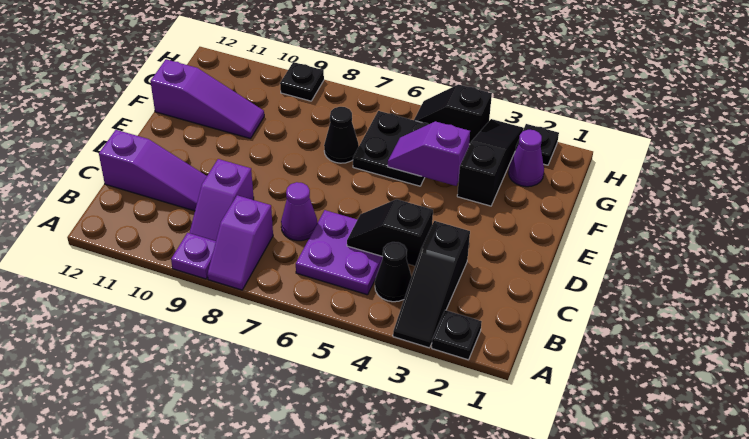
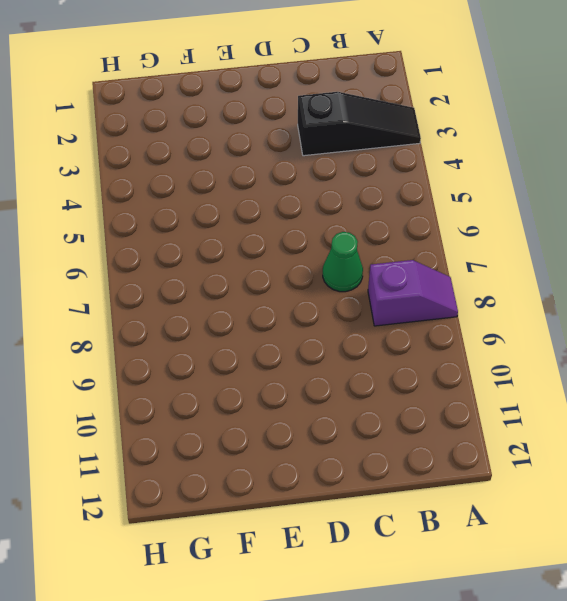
green cone C7 level 1 -> purple cone C7 level 1
none -> black plate A2 level 1
none -> purple plate A9 level 1
none -> black cone B4 level 1

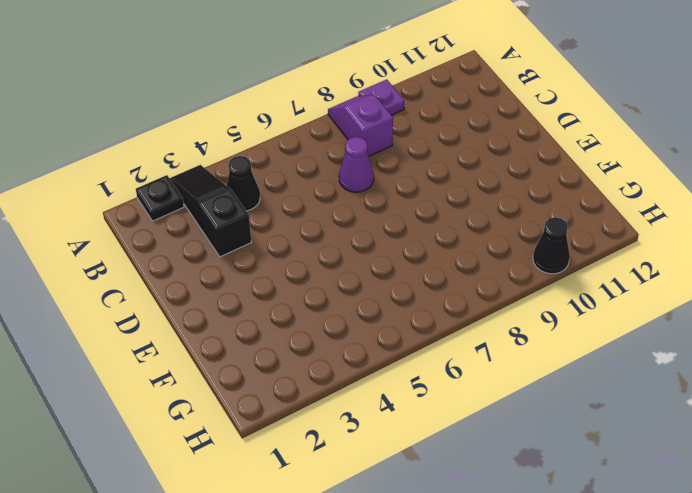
black cone H10 level 1 -> black cone F7 level 1
none -> purple plate B5:C6 level 1
none -> purple slope B9:C9 level 1 top C
none -> purple slope C10:C12 level 1 top 12

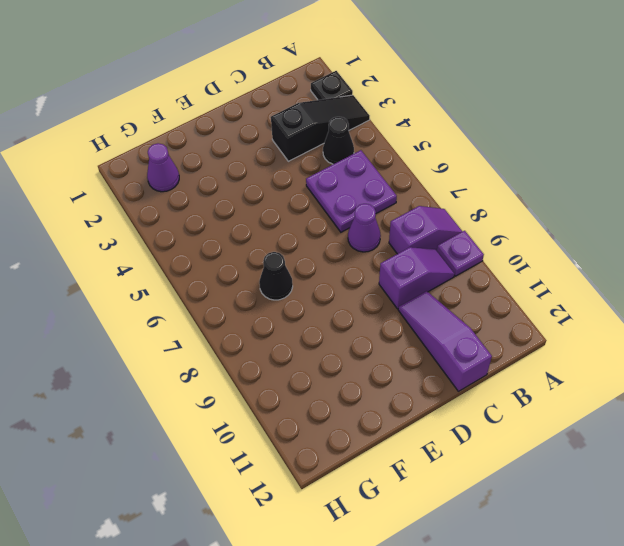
none -> black slope F3:H3 level 1 top F
none -> black plate F5:G6 level 1
none -> purple slope F10:F12 level 1 top 12

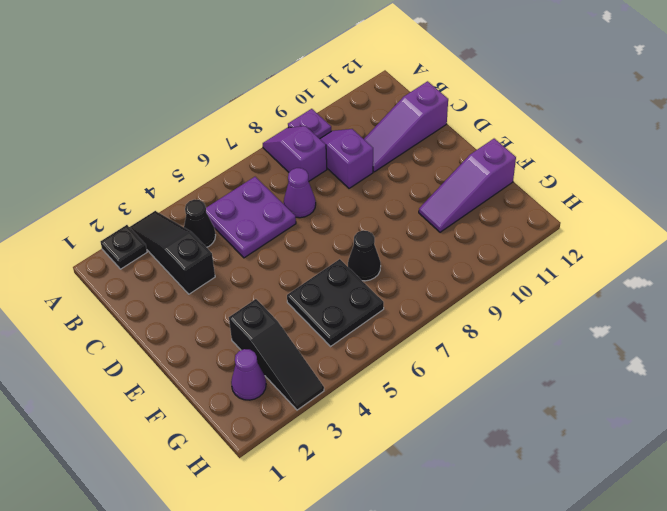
none -> black plate H2 level 1
none -> black slope H4:H5 level 1 top 4
none -> black plate H9 level 1

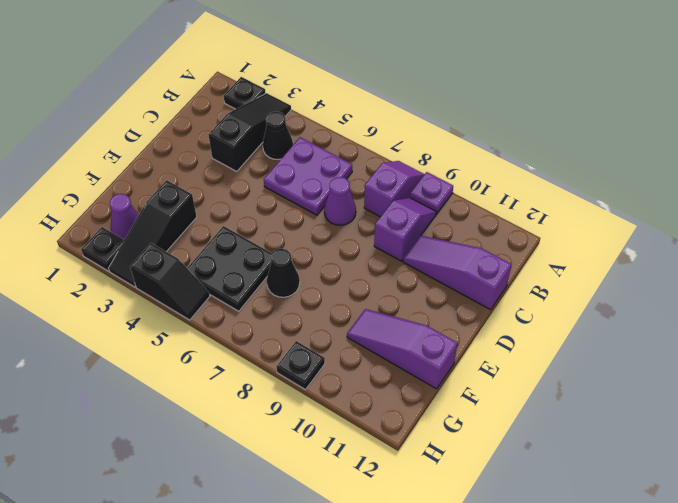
none -> black slope C4:C5 level 2 top 4
none -> purple slope F4:F5 level 2 top 4

